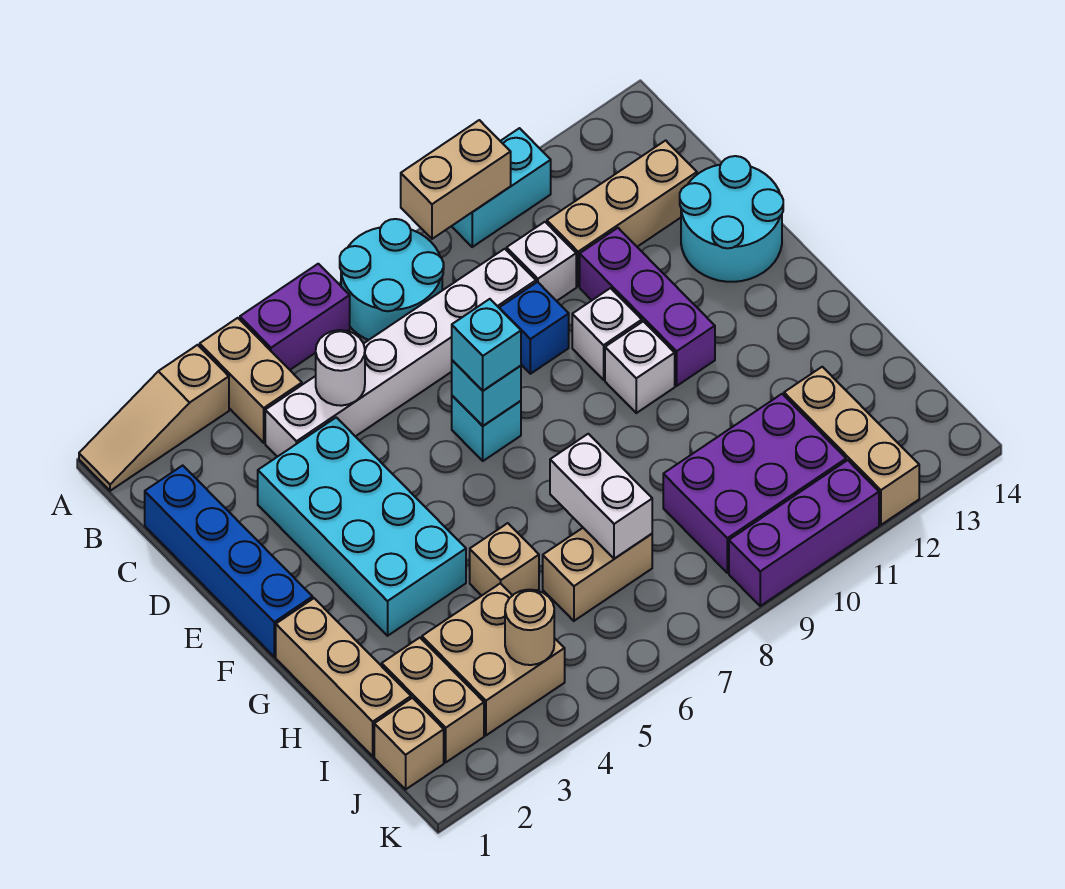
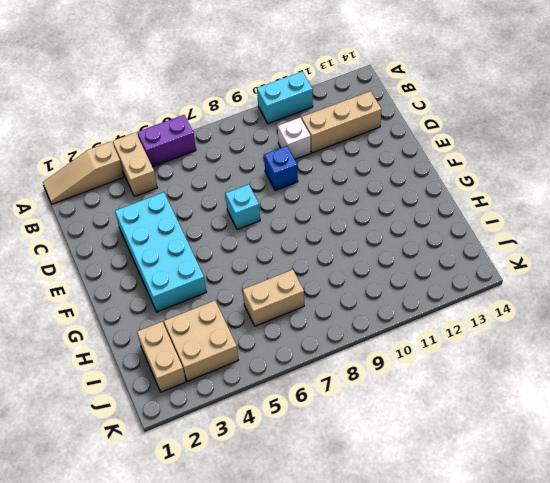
none -> cyan round brick A7:B8 level 1
none -> blue brick C1:F1 level 1
none -> white brick C4:C9 level 1
none -> purple brick D11:F11 level 1

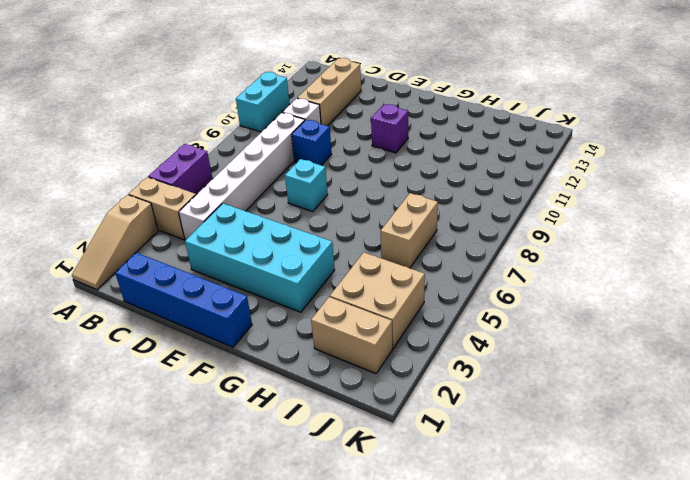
purple brick F11 level 1 -> purple brick D11:F11 level 1
none -> cyan round brick A7:B8 level 1
none -> cyan round brick D13:E14 level 1
none -> white brick E10 level 1
none -> white brick F10 level 1

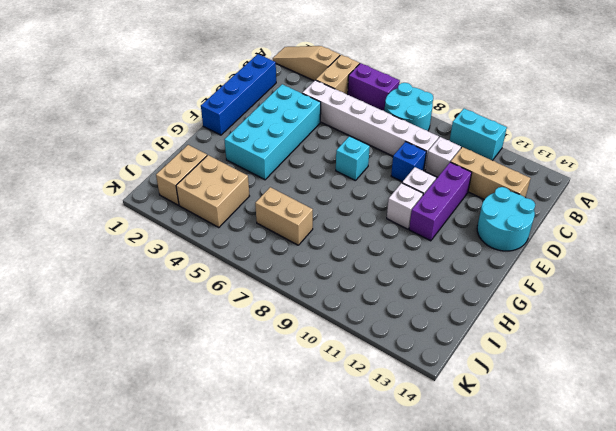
none -> tan brick G1:I1 level 1
none -> tan brick H5 level 1
none -> purple brick I9:J11 level 1
none -> tan brick I12:K12 level 1

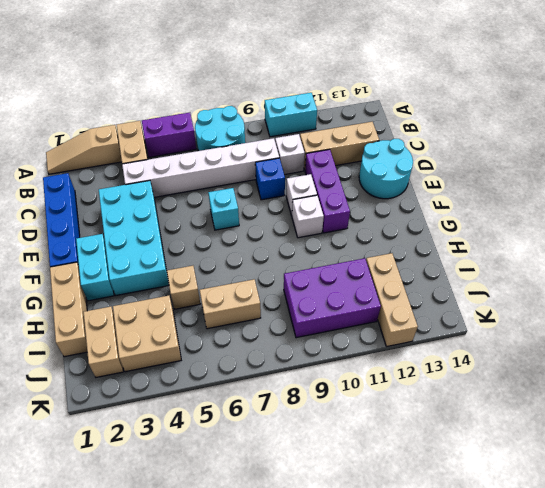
cyan brick F2:G2 level 1 -> none
none -> tan brick J1 level 1
none -> purple brick K9:K11 level 1
none -> tan brick A9:A10 level 2
none -> white round brick C5 level 2

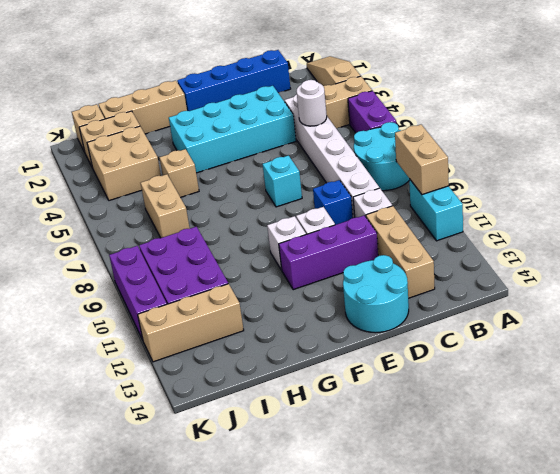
none -> cyan brick E7 level 2
none -> white brick H7:I7 level 2
none -> tan round brick J4 level 2
none -> cyan brick E7 level 3

